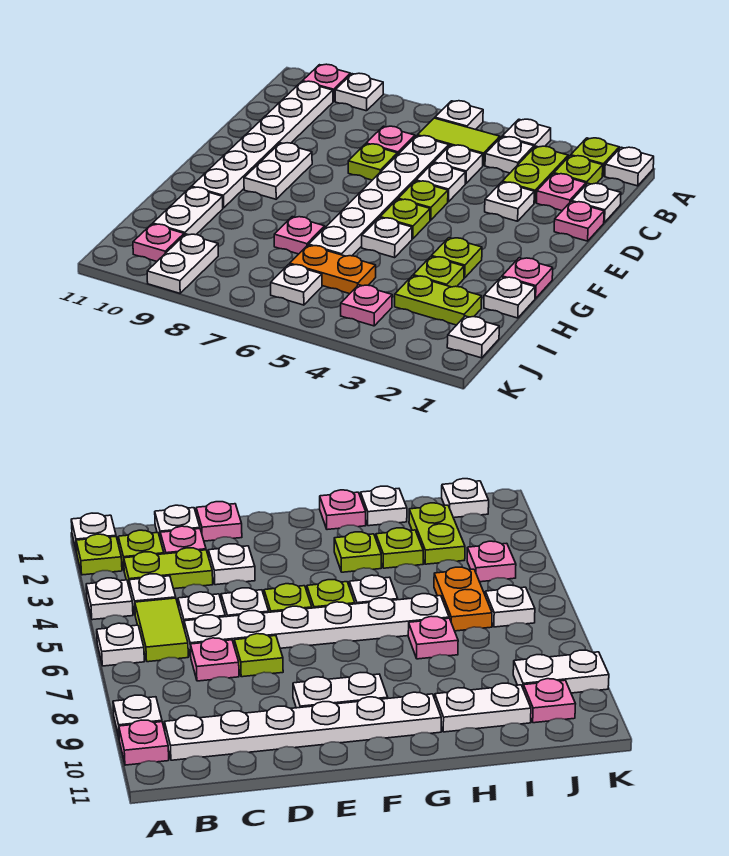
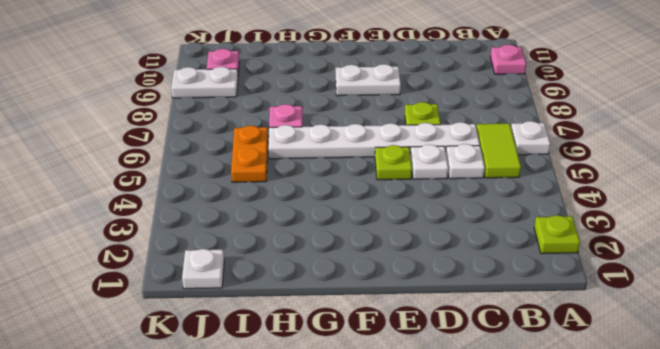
none -> white plate A1 level 1
none -> white plate A4 level 1
none -> white plate A9 level 1
none -> lime plate B2 level 1

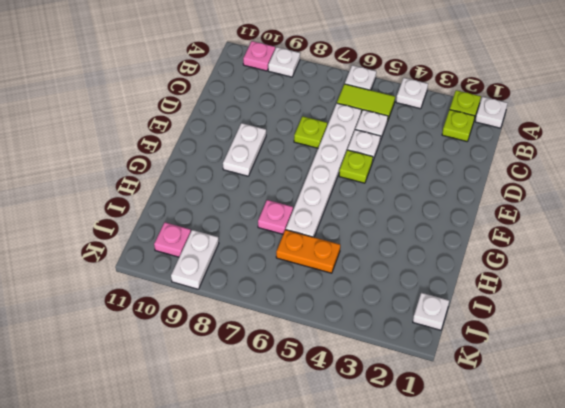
none -> lime plate B3:C3 level 1
none -> white plate B4 level 1
none -> white plate B10:G10 level 1
none -> white plate C1 level 1

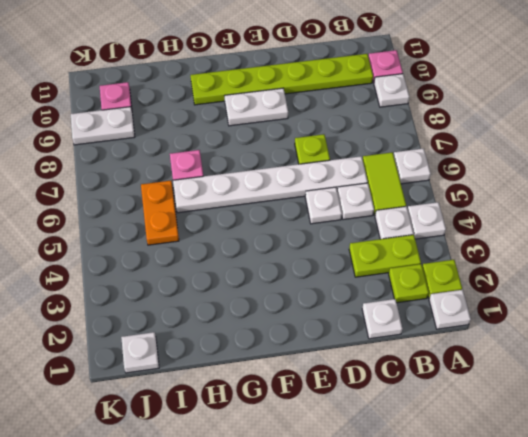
lime plate B10:G10 level 1 -> white plate B10:G10 level 1
none -> pink plate C2 level 1
none -> pink plate C7 level 1
none -> pink plate D1 level 1
none -> white plate D3 level 1

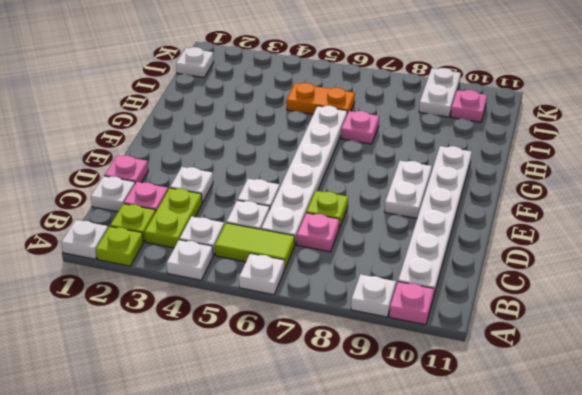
none -> lime plate E5 level 1
none -> lime plate F5 level 1
none -> pink plate G1 level 1
none -> lime plate G3 level 1

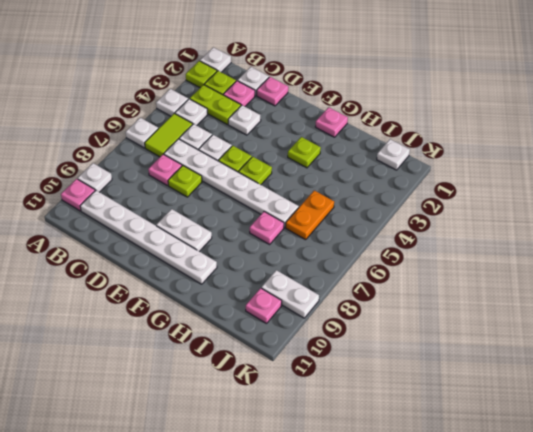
none -> white plate G5 level 1
none -> white plate H1 level 1
none -> lime plate H3 level 1
none -> white plate H10:I10 level 1

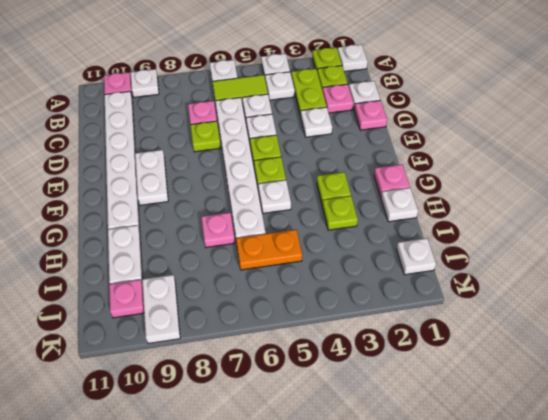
none -> lime plate I2:I3 level 1
none -> pink plate J4 level 1
none -> white plate J6 level 1

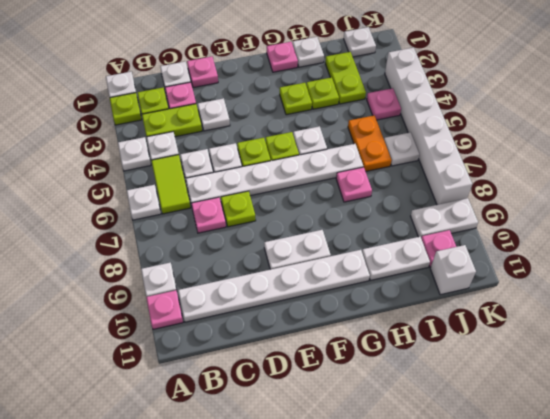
white brick J11 level 1 -> none
white brick K3:K8 level 1 -> none

